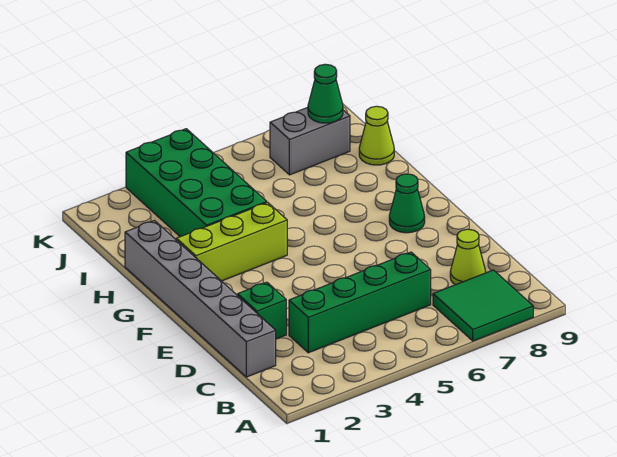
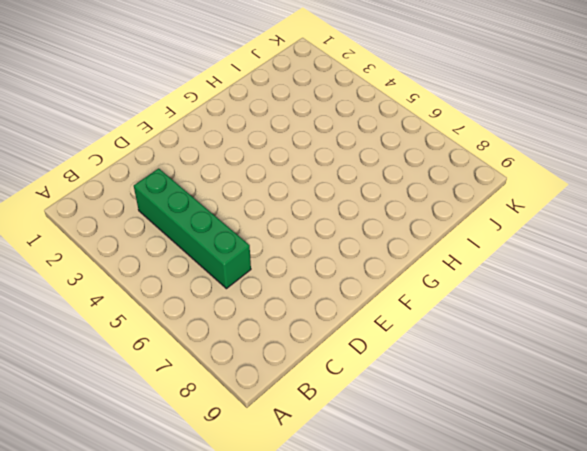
none -> green tile A7:B8 level 1
none -> grey brick C1:H1 level 1

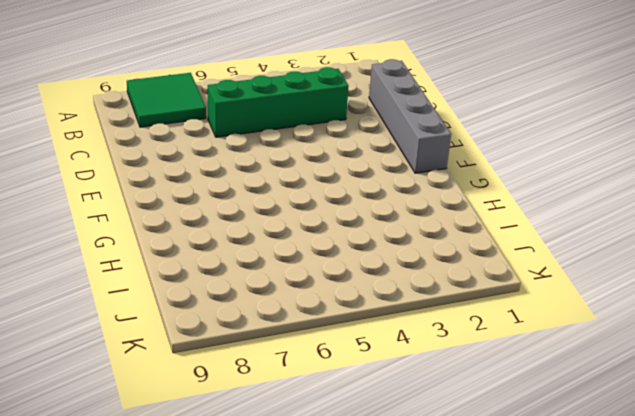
grey brick C1:F1 level 1 -> grey brick C1:H1 level 1
none -> lime cone C8 level 1
none -> green brick D2 level 1

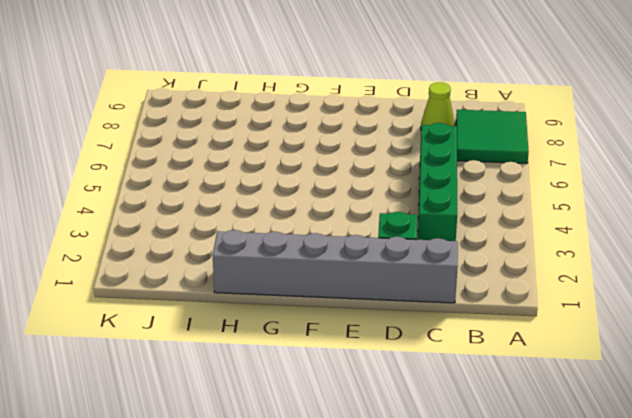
none -> green cone F8 level 1
none -> lime brick G2:G4 level 1

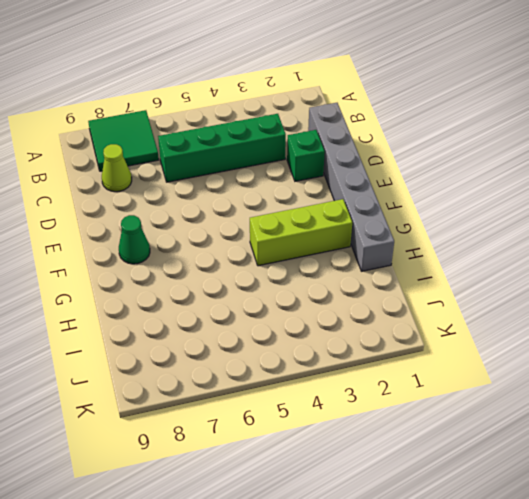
none -> green brick H3:K4 level 1
none -> lime cone I9 level 1

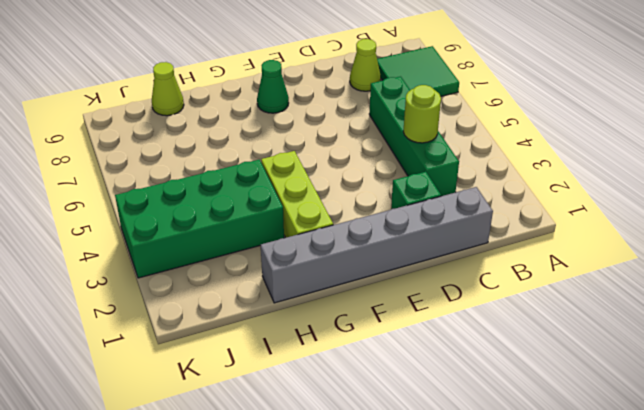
lime round brick C4 level 2 -> none
none -> grey brick J7:J8 level 1
none -> green cone J8 level 2

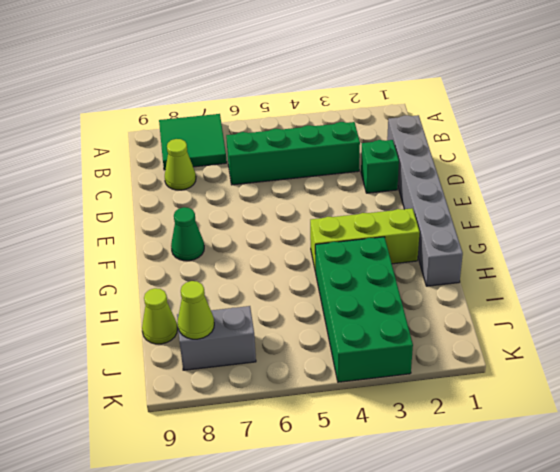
lime cone J8 level 2 -> green cone J8 level 2

